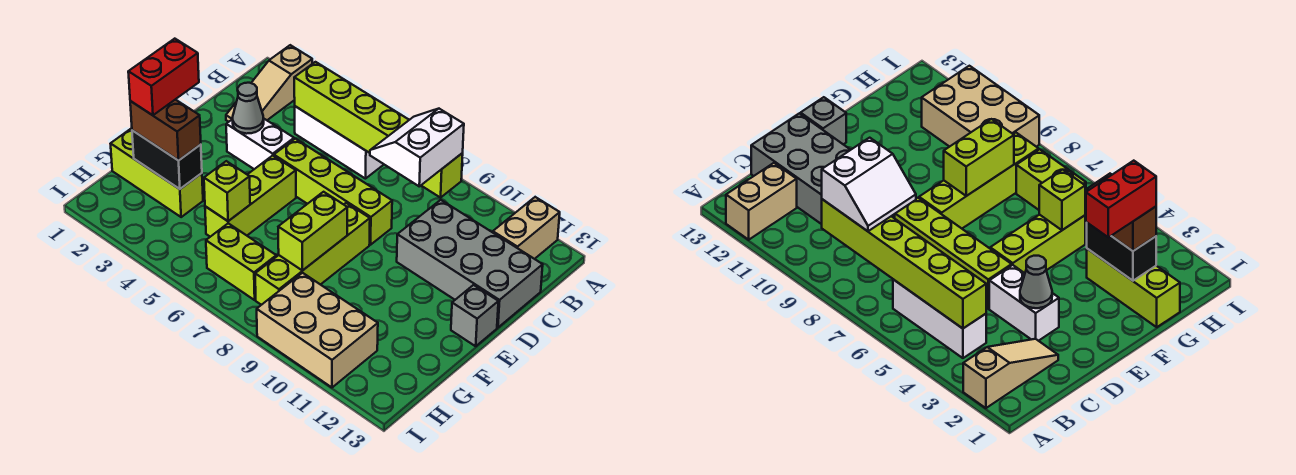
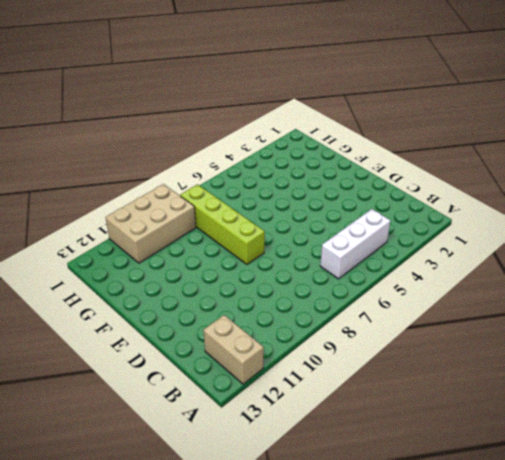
none -> tan slope A2:C2 level 1 top A
none -> grey brick C10:D13 level 1
none -> white brick D3:D4 level 1

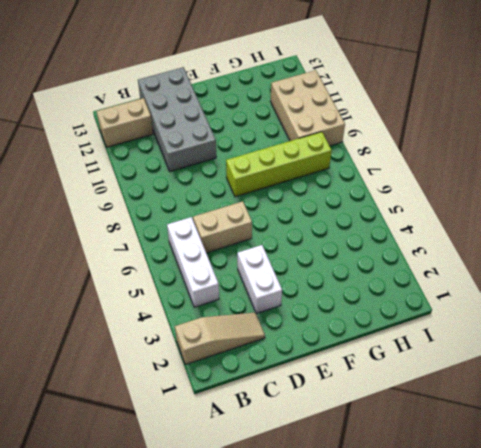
tan brick C6:D6 level 1 -> lime brick D5:D8 level 1
none -> lime brick E5:G5 level 1
none -> grey brick E13 level 1
none -> lime brick G1:G3 level 1

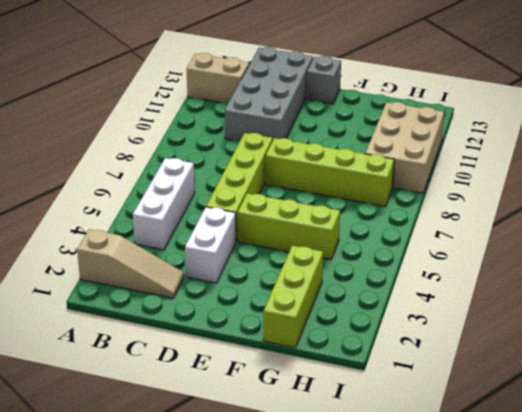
none -> lime brick H6:H7 level 1
none -> lime brick B4:B9 level 2
none -> grey cone D3 level 2

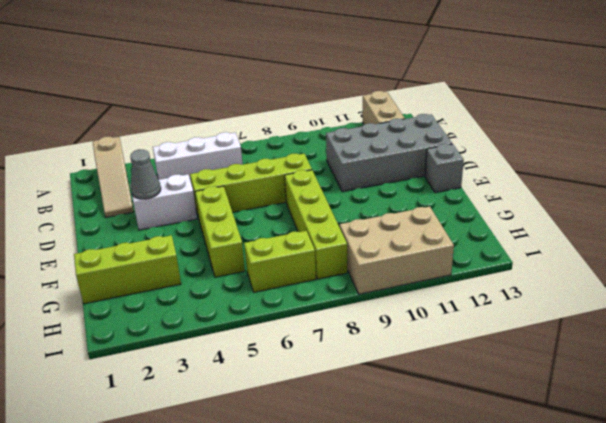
none -> lime brick B4:B9 level 2
none -> lime brick F8:G8 level 2
none -> black brick G2:G3 level 2

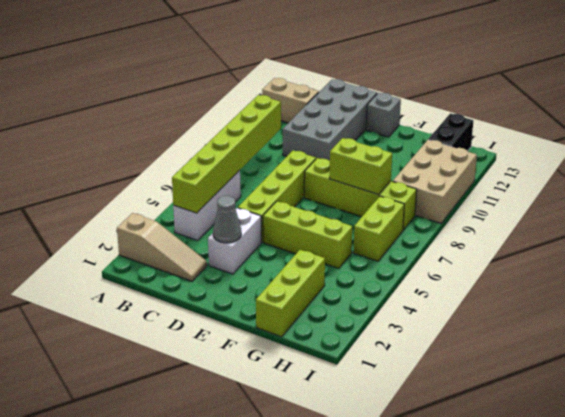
black brick H12:H13 level 1 -> black brick G2:G3 level 2
none -> lime brick G5 level 2
none -> white slope B8:C9 level 3 top 9
none -> brown brick G2:G3 level 3

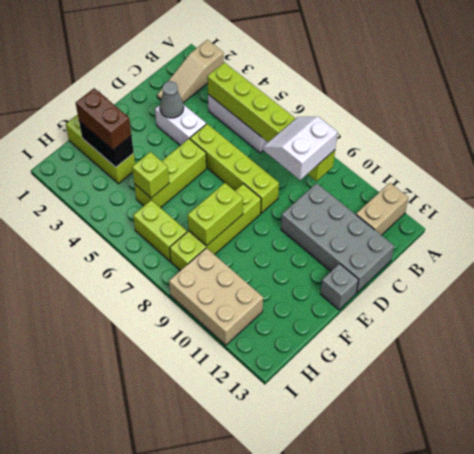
none -> red brick F2:G2 level 4

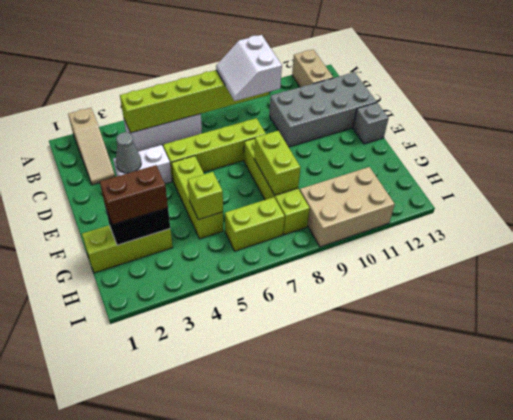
none -> red brick F2:G2 level 4

